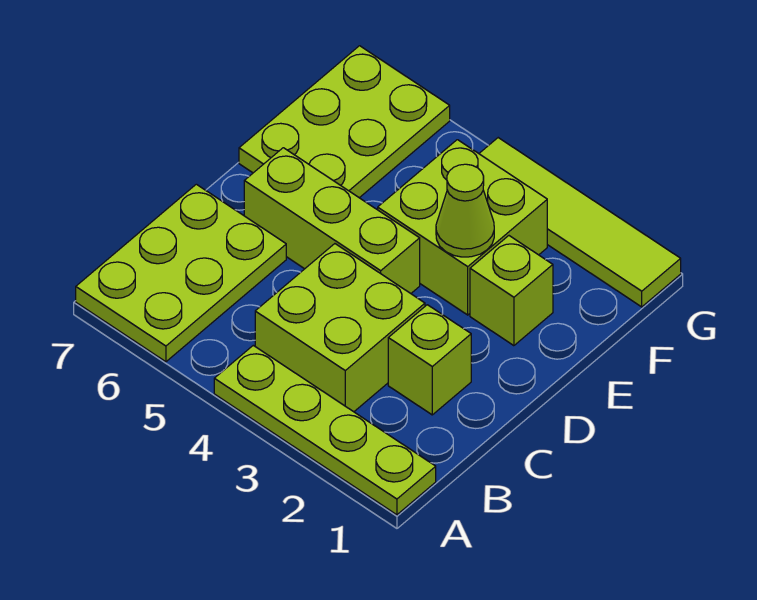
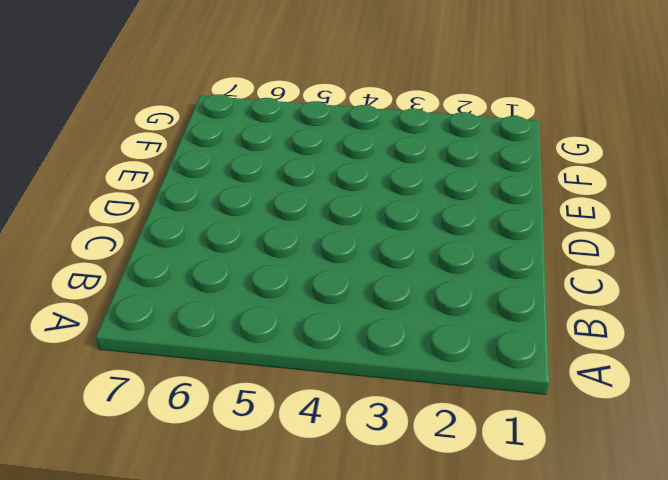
none -> lime plate A1:A4 level 1
none -> lime plate A6:C7 level 1

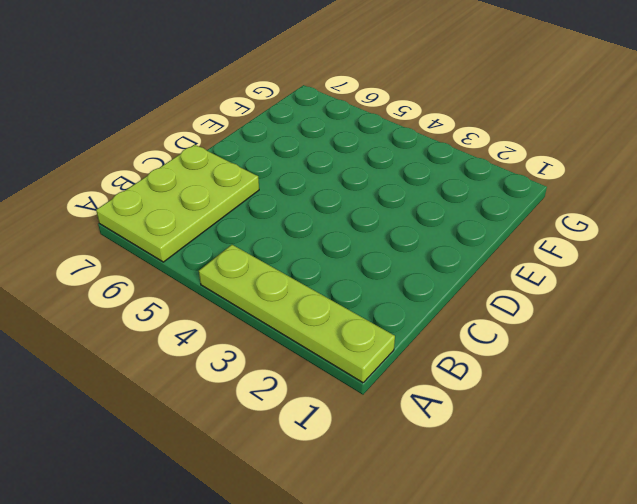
none -> lime brick B3:C4 level 1
none -> lime brick C2 level 1

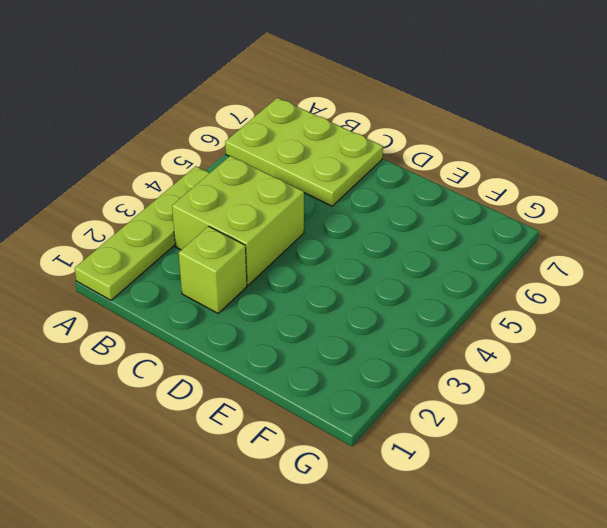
none -> lime brick D4:D6 level 1
none -> lime brick E2 level 1

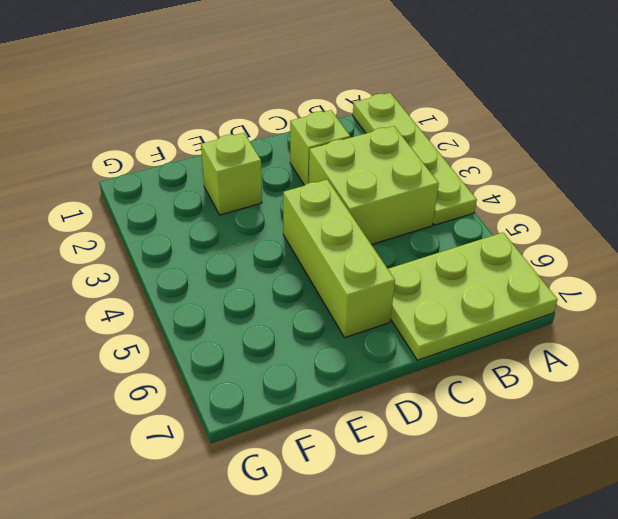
none -> lime brick E3:F4 level 1
none -> lime plate E6:G7 level 1

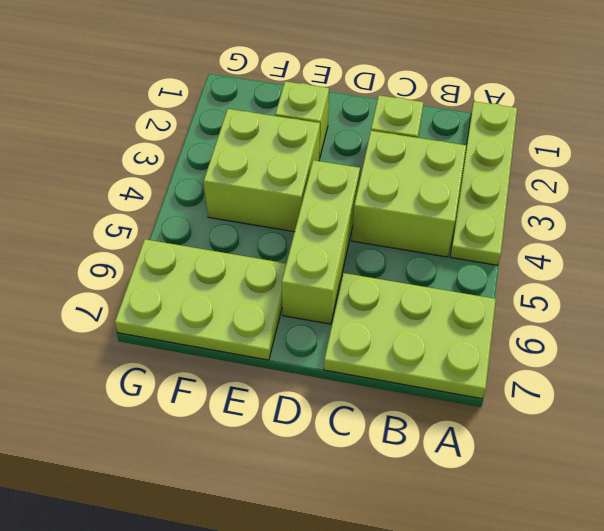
none -> lime tile G1:G4 level 1
none -> lime cone E3 level 2

